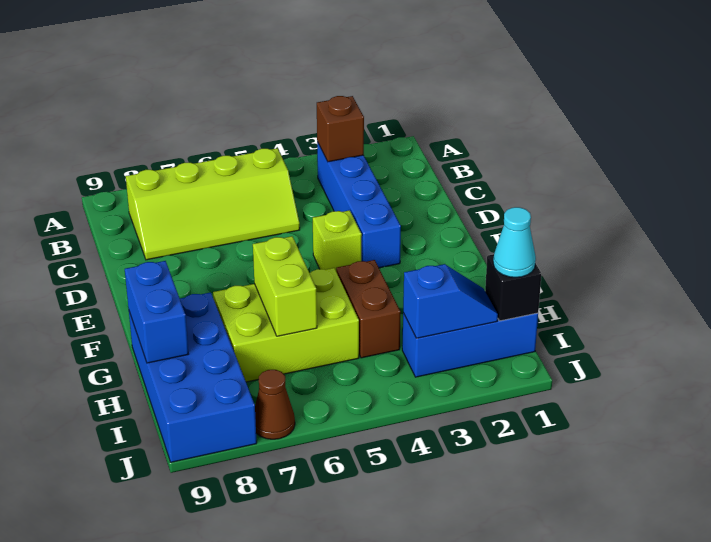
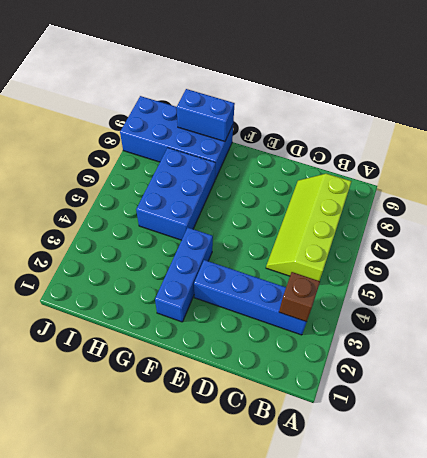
blue brick F2:F4 level 1 -> blue brick I1:I3 level 1
blue brick G5:H7 level 1 -> lime brick G5:H7 level 1
none -> lime brick E4 level 1
none -> brown brick G4:H4 level 1
none -> brown cone J7 level 1

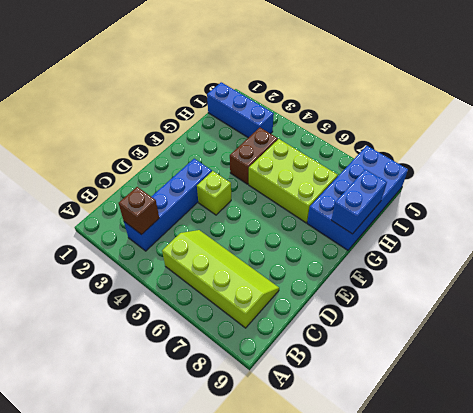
none -> brown cone J7 level 1
none -> lime brick G6:H6 level 2
none -> black brick I1 level 2

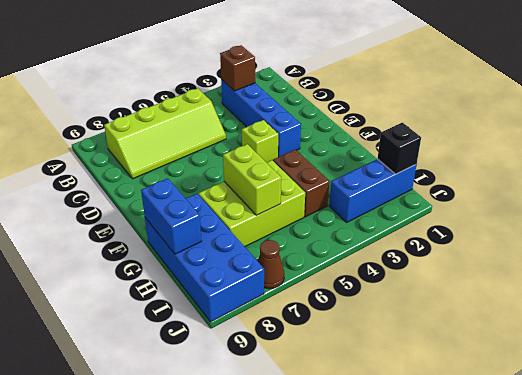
none -> blue slope I2:I3 level 2 top 3
none -> cyan cone I1 level 3

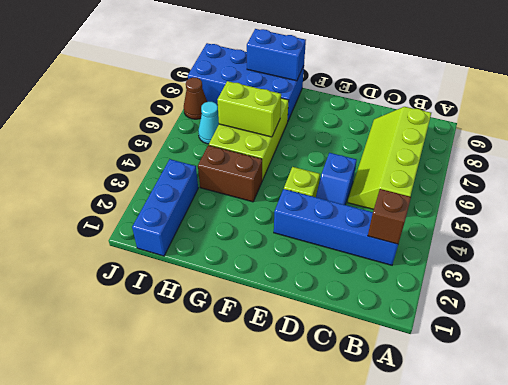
blue slope D4:D5 level 1 top 5 -> blue slope I2:I3 level 2 top 3
cyan cone I6 level 1 -> cyan cone I1 level 3
none -> black brick I1 level 2

